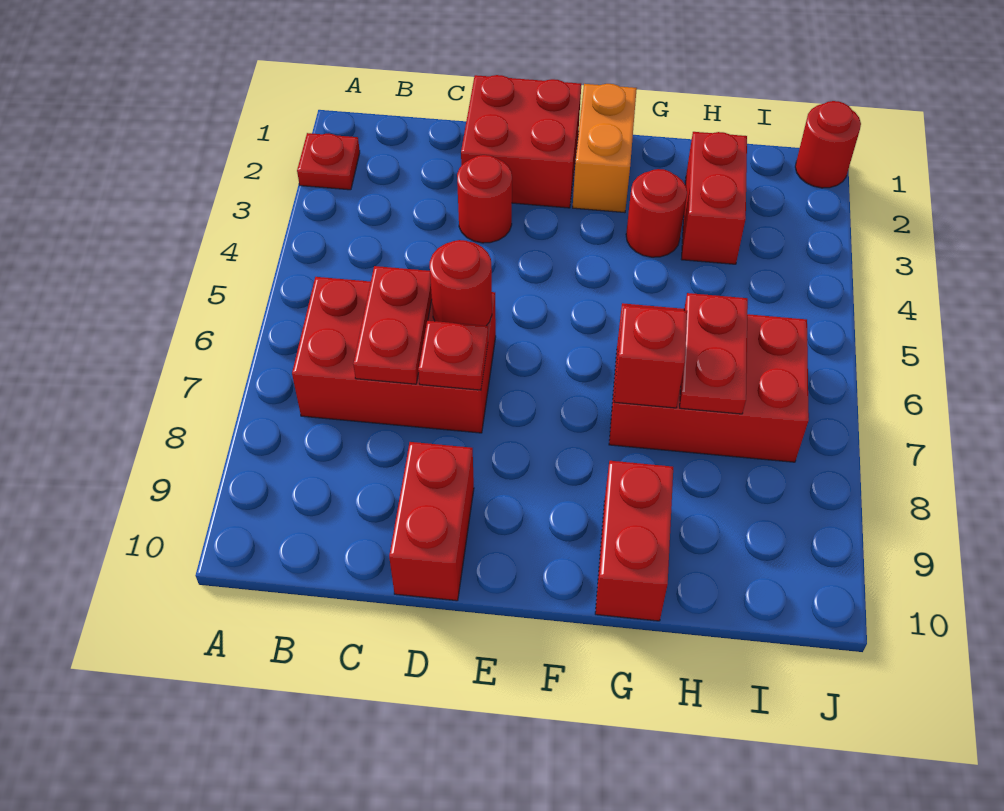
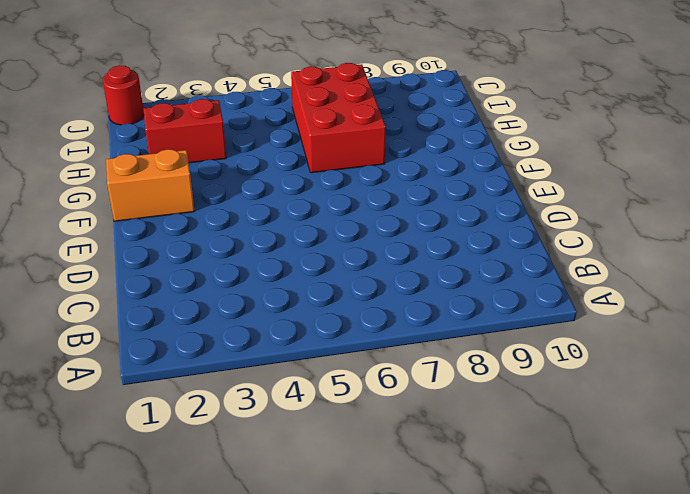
none -> red plate A2 level 1
none -> red brick B6:D7 level 1
none -> red brick D1:E2 level 1

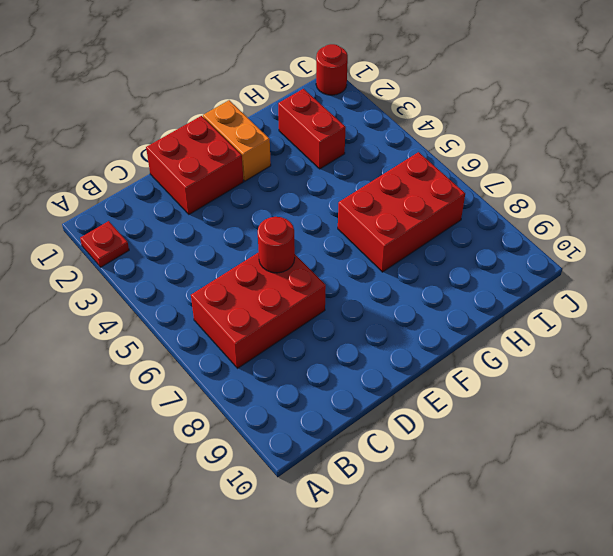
none -> red round brick D3 level 1
none -> red brick D9:D10 level 1
none -> red round brick G3 level 1

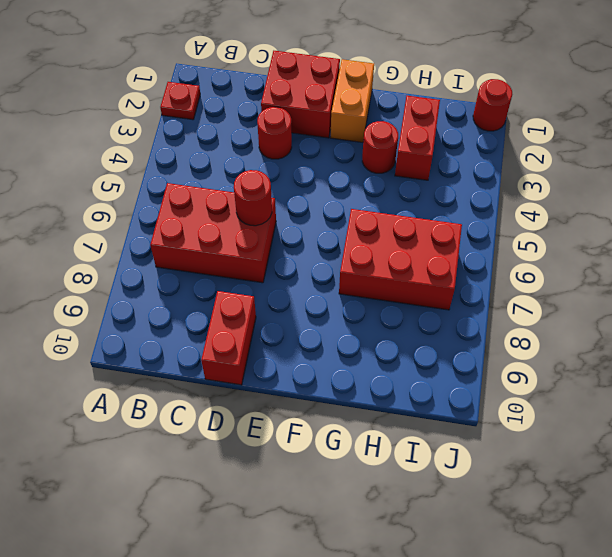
none -> red brick G9:G10 level 1
none -> red plate C6:C7 level 2
none -> red plate D7 level 2

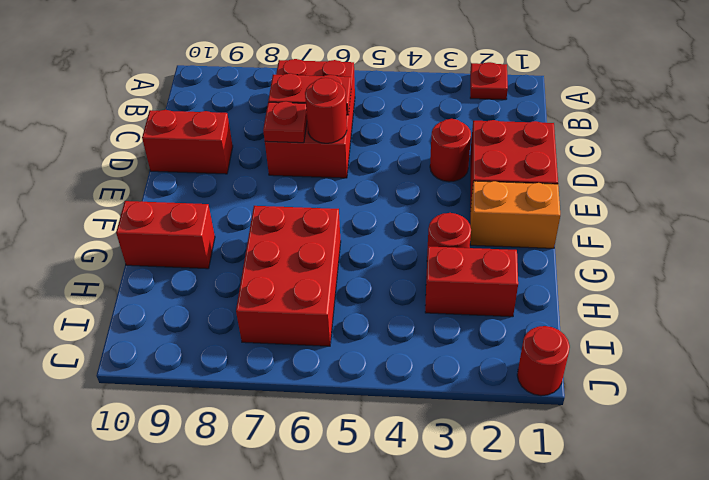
none -> red brick G7 level 2
none -> red plate H6:H7 level 2

